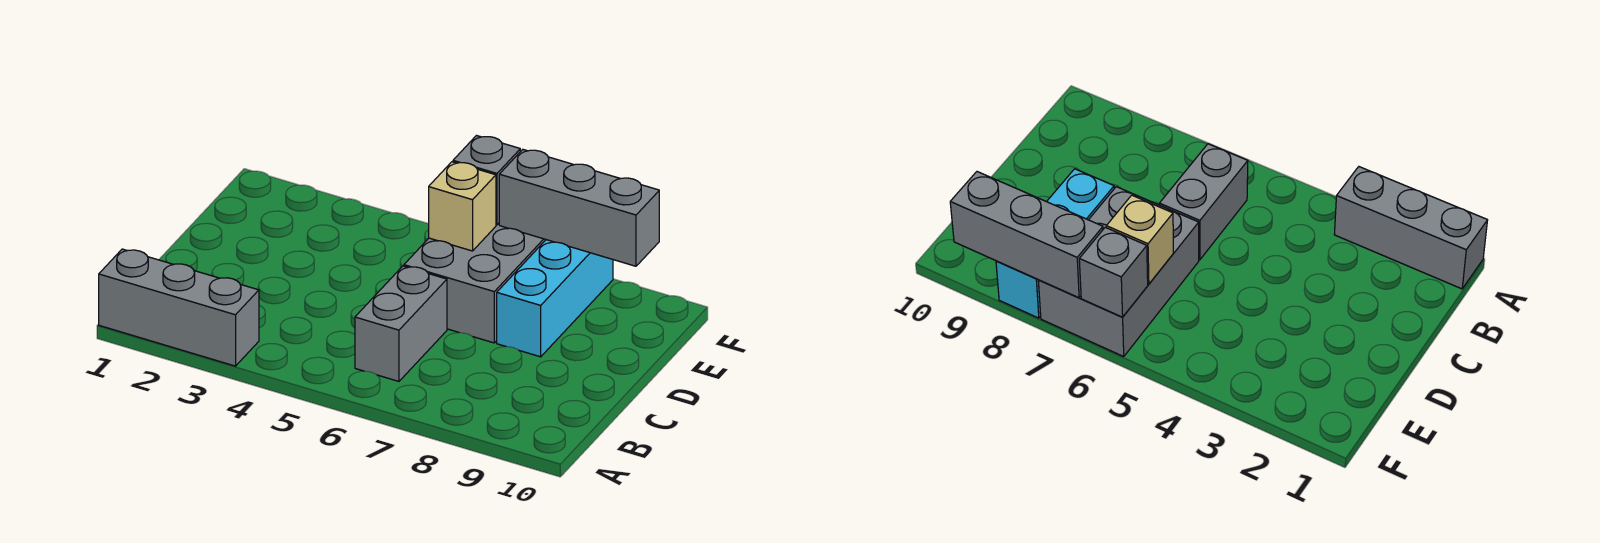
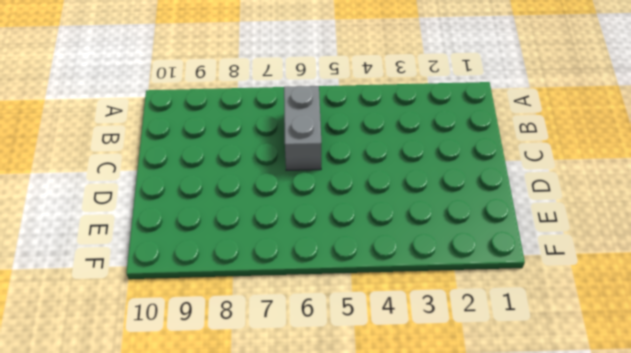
none -> grey brick A1:A3 level 1
none -> grey brick D6:F7 level 1

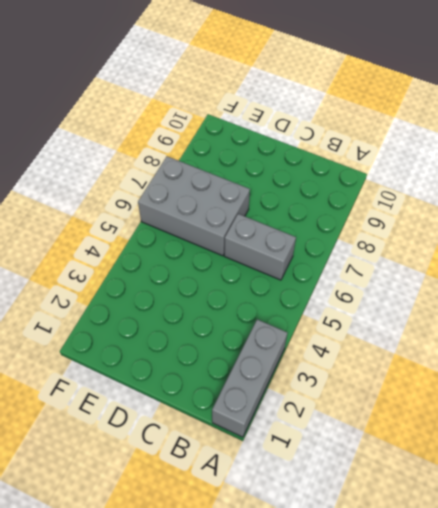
none -> cyan brick D8:F8 level 1
none -> tan brick E6 level 2

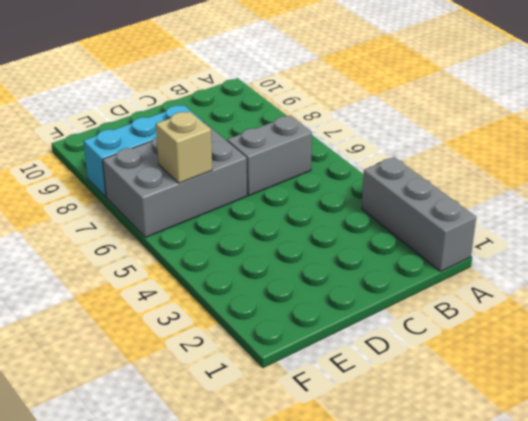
none -> grey brick F6 level 2
none -> grey brick F7:F9 level 2

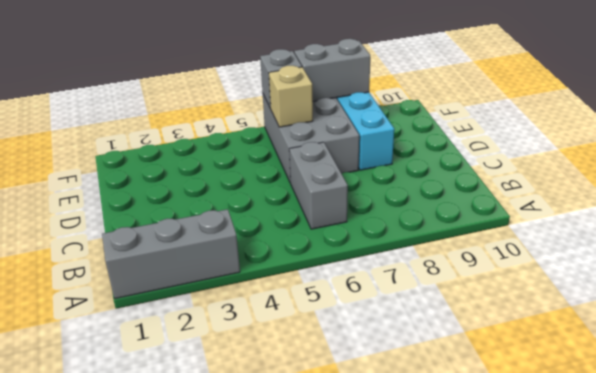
grey brick F7:F8 level 2 -> grey brick F7:F9 level 2

